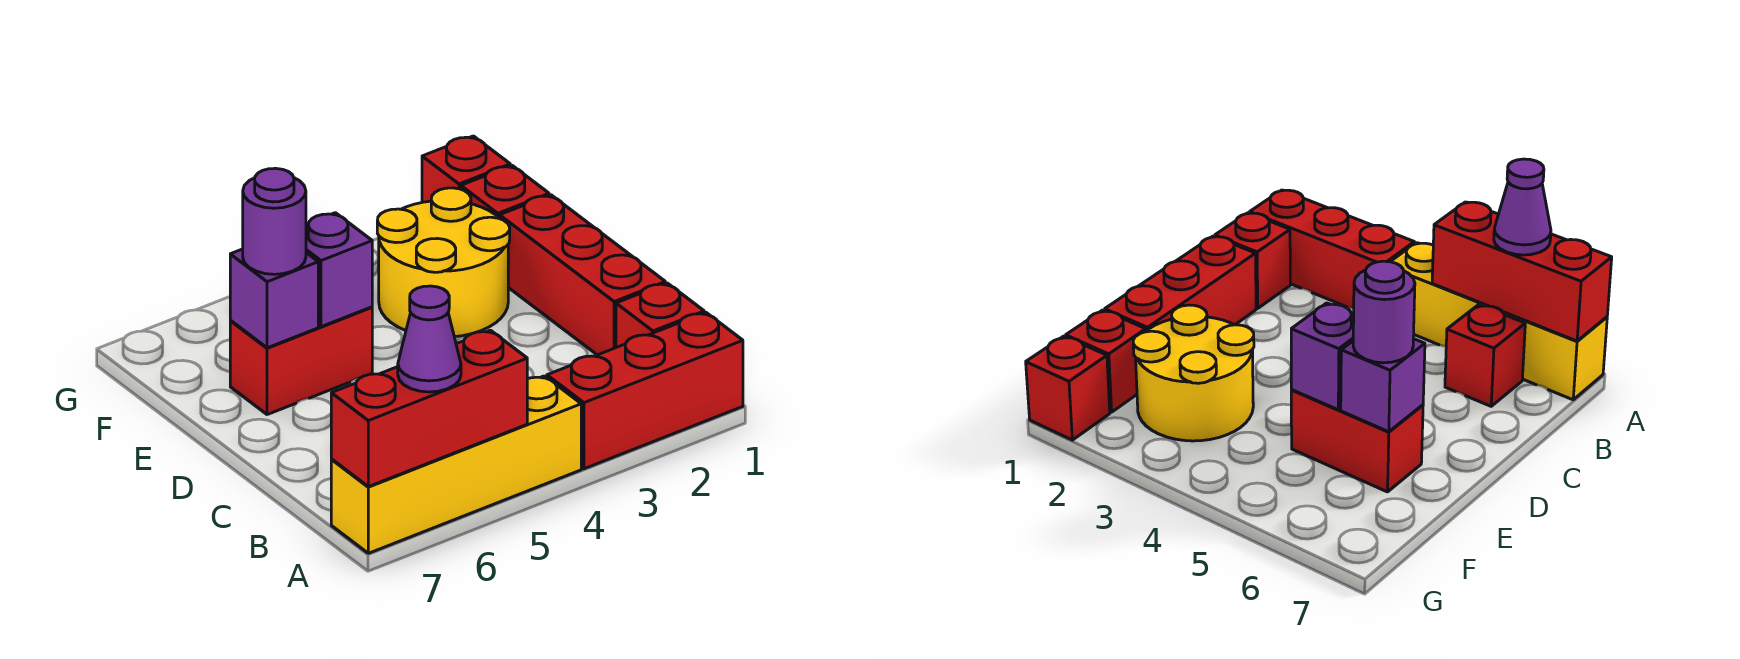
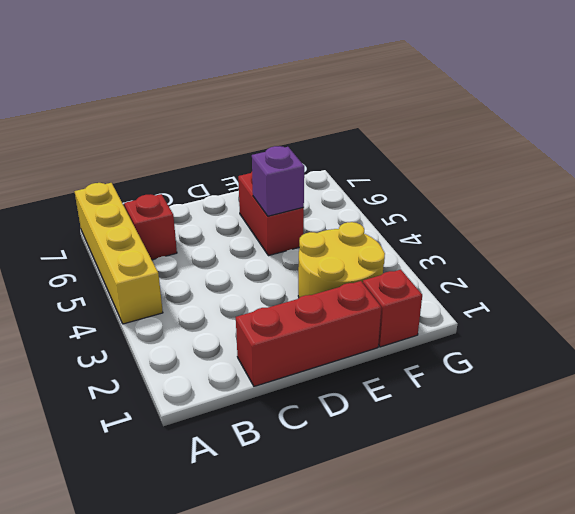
none -> red brick A1:A3 level 1
none -> red brick B1 level 1
none -> red brick G1 level 1

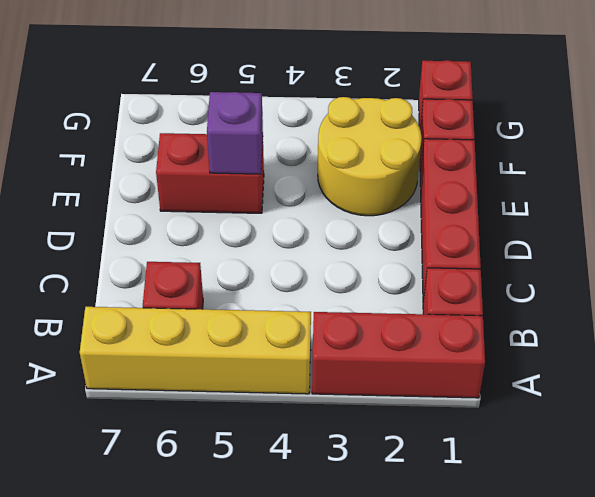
none -> red brick A5:A7 level 2
none -> purple brick E6 level 2
none -> purple cone A6 level 3

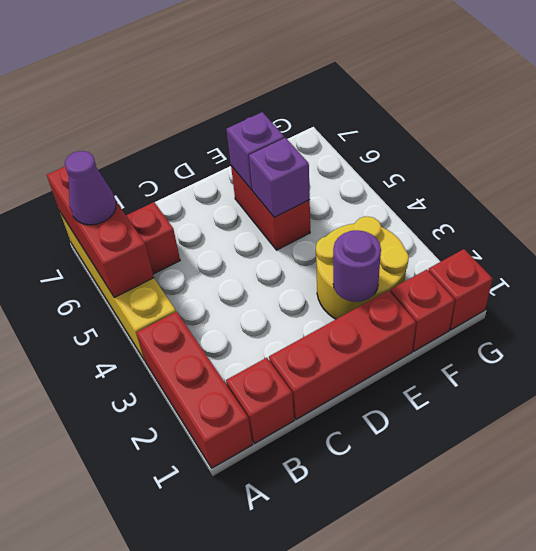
purple round brick E2 level 2 -> purple round brick E6 level 3

